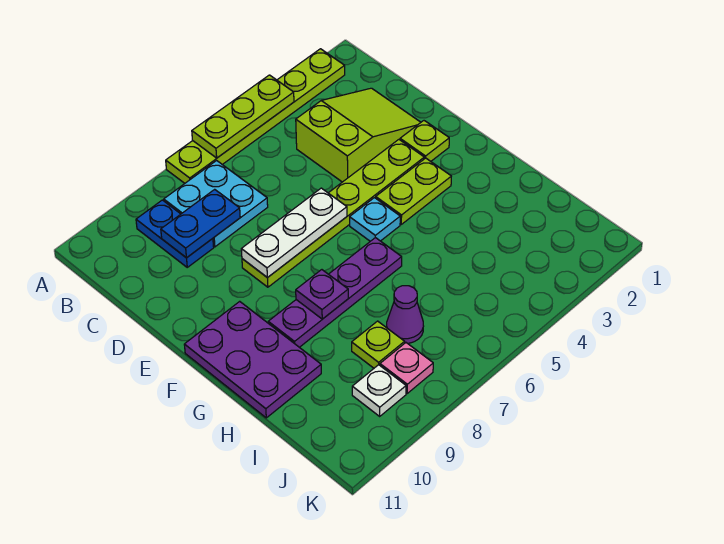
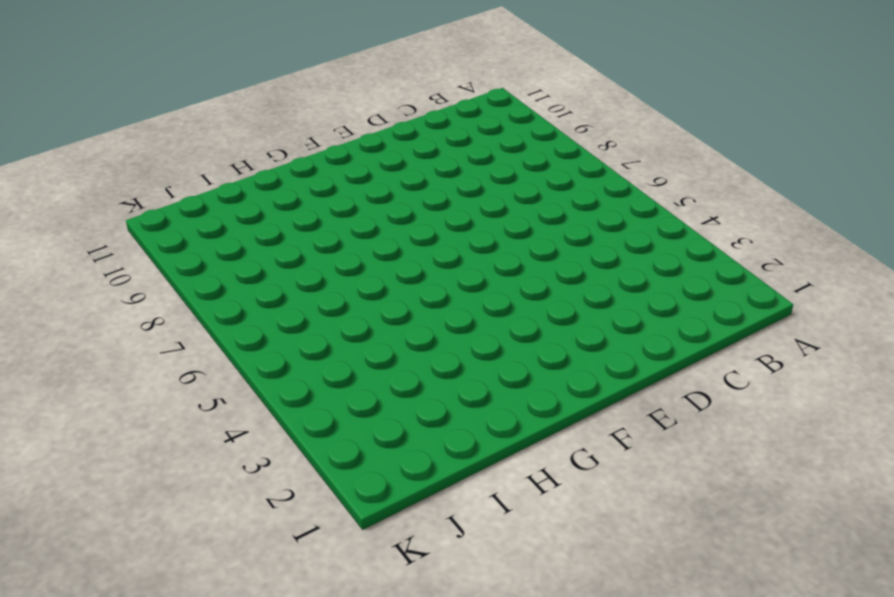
none -> lime plate A2:A7 level 1
none -> cyan plate B7:C8 level 1
none -> blue plate B9:C9 level 1

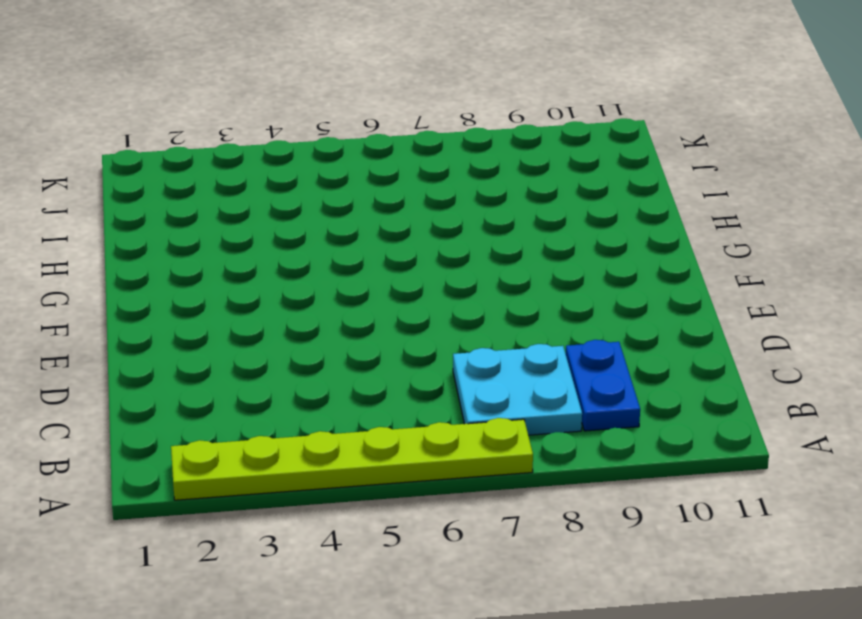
none -> lime slope C2:D4 level 1 top 4
none -> lime plate E2 level 1
none -> lime plate E3:E8 level 1

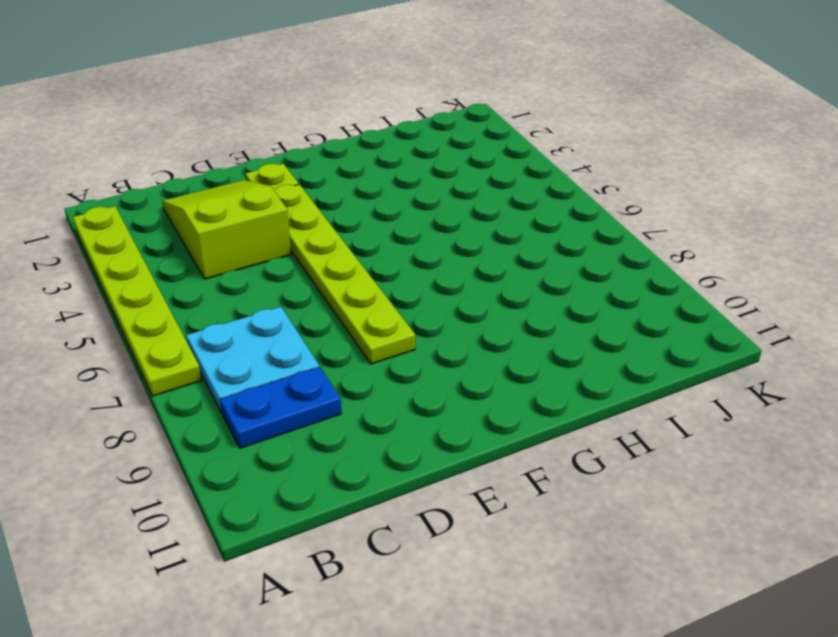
none -> lime plate F3:F4 level 1
none -> cyan plate F5 level 1
none -> purple plate F10:H11 level 1

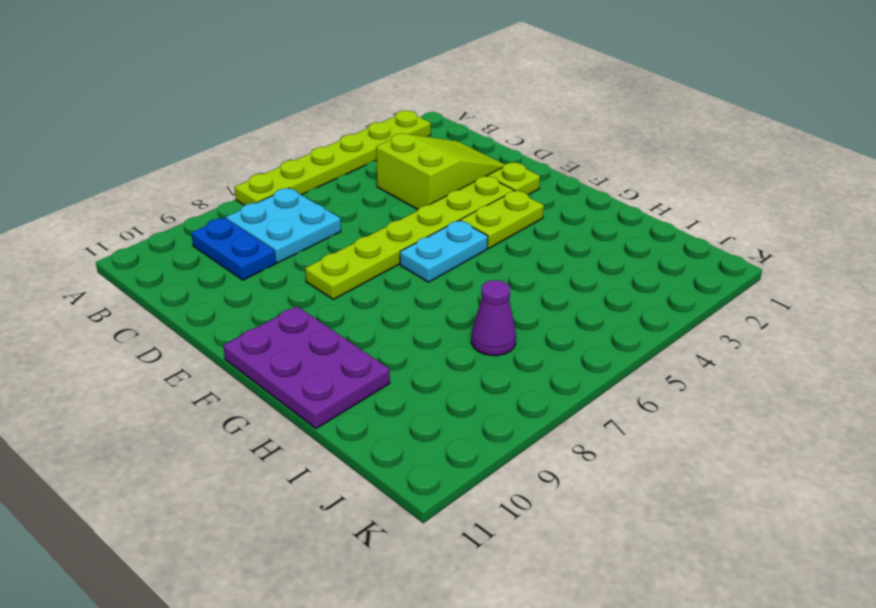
cyan plate F5:F6 level 1 -> cyan plate F5 level 1
none -> purple plate G6:G9 level 1
none -> lime plate I8 level 1
none -> pink plate J8 level 1

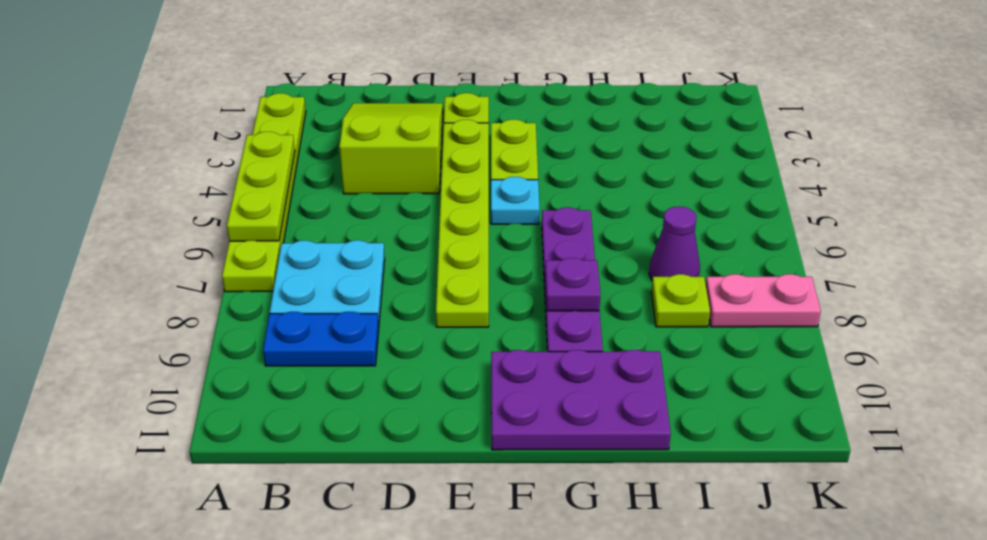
pink plate J8:K8 level 1 -> pink plate J8 level 1
none -> white plate J9 level 1
none -> blue plate C8:C9 level 2
none -> white plate E6:E8 level 2

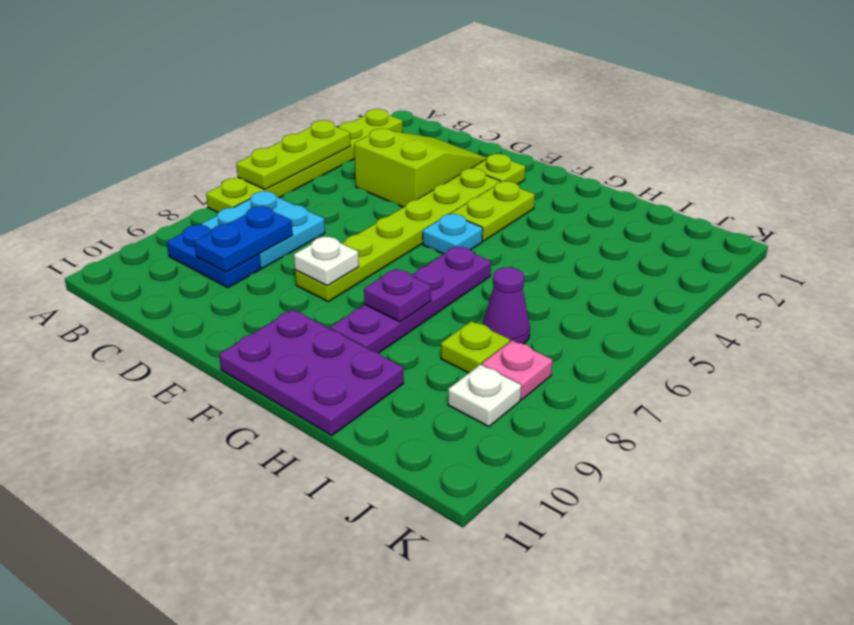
white plate E8 level 2 -> white plate E6:E8 level 2

